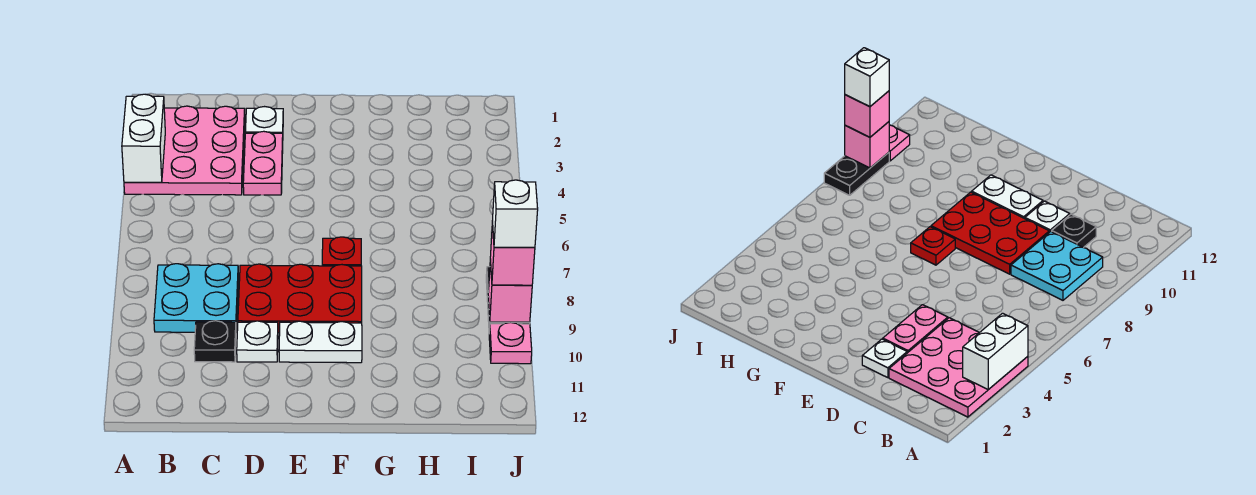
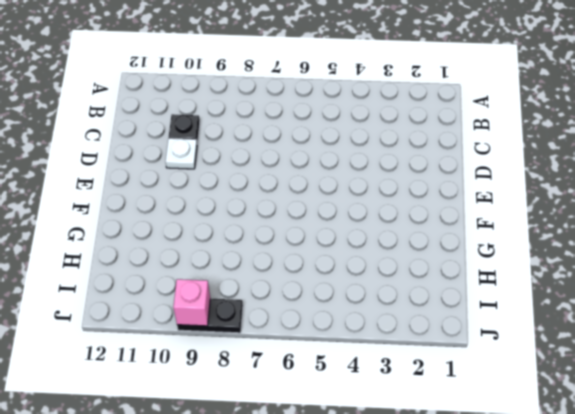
none -> pink plate A2:C4 level 1
none -> cyan plate B8:C9 level 1
none -> white plate D2 level 1

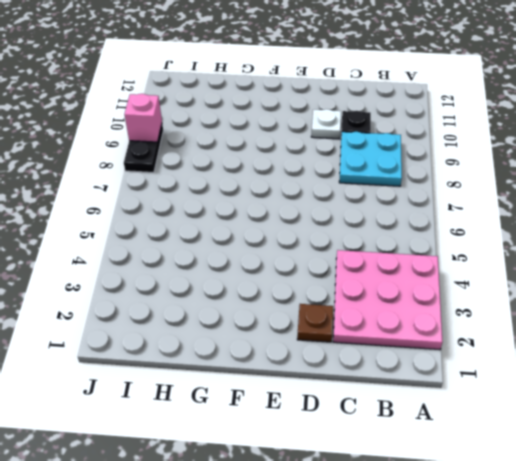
brown plate D2 level 1 -> white plate D2 level 1
none -> pink plate D3:D4 level 1
none -> red plate D8:F9 level 1
none -> white plate E10:F10 level 1

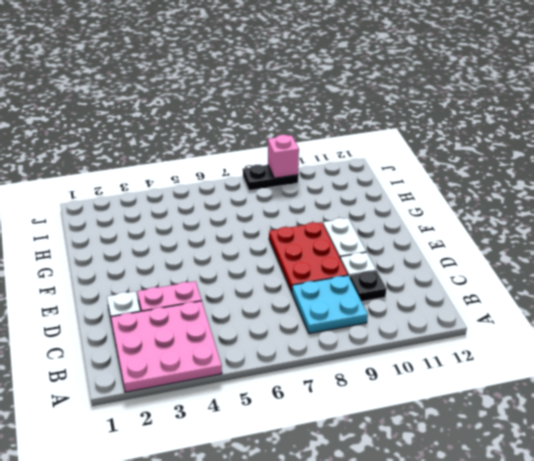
none -> red plate F7 level 1
none -> pink plate J10 level 1
none -> white brick A3:A4 level 2

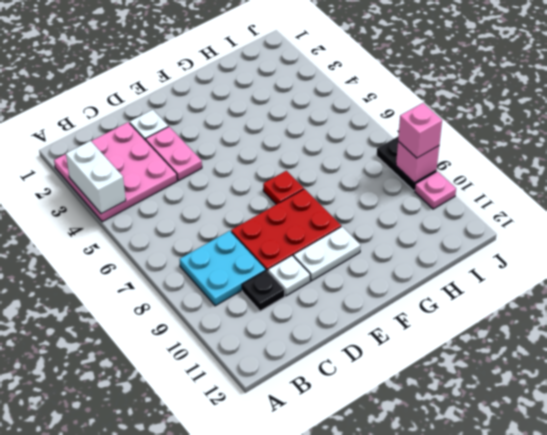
none -> white brick J9 level 4

